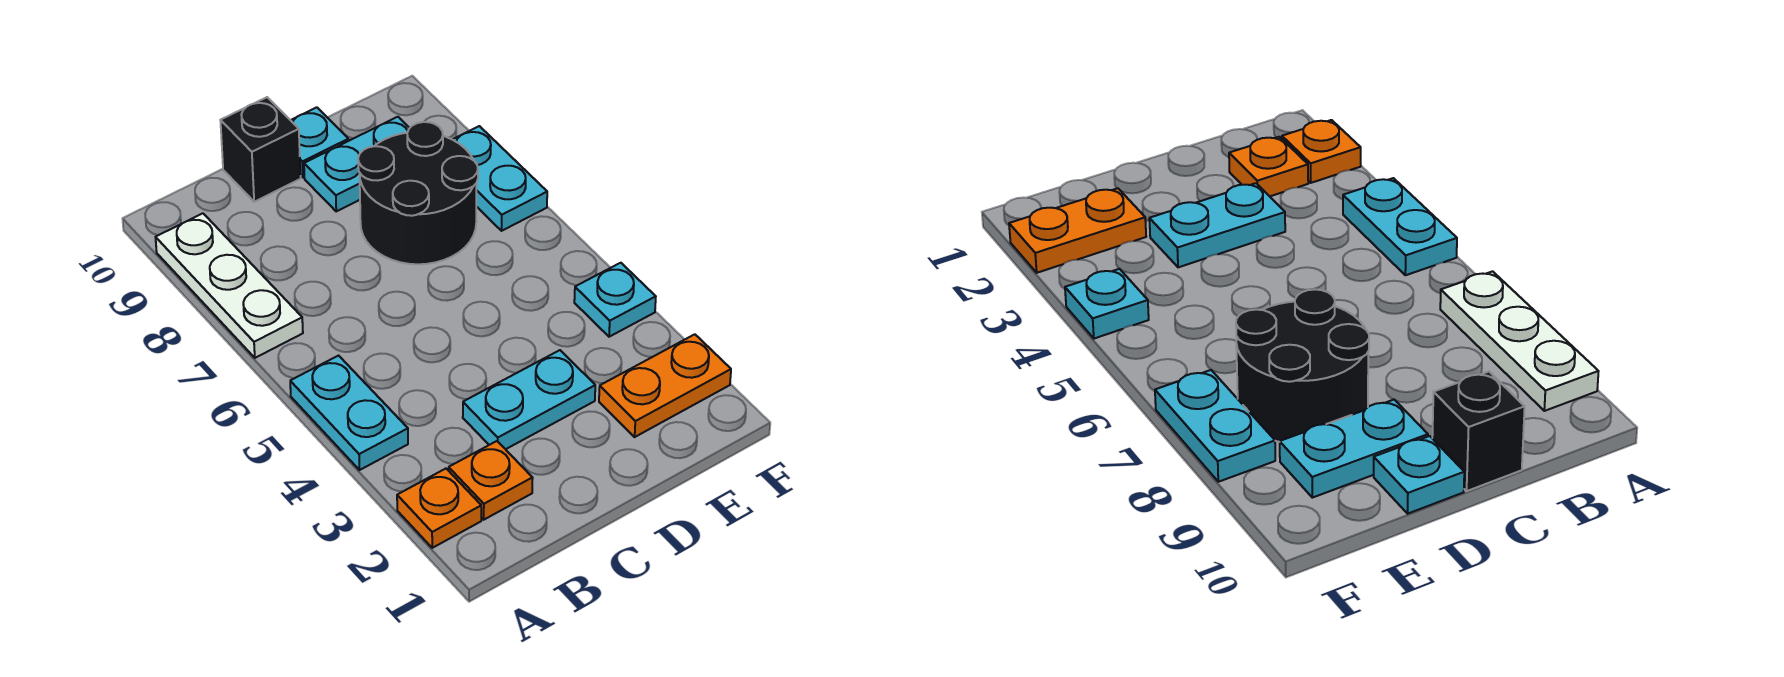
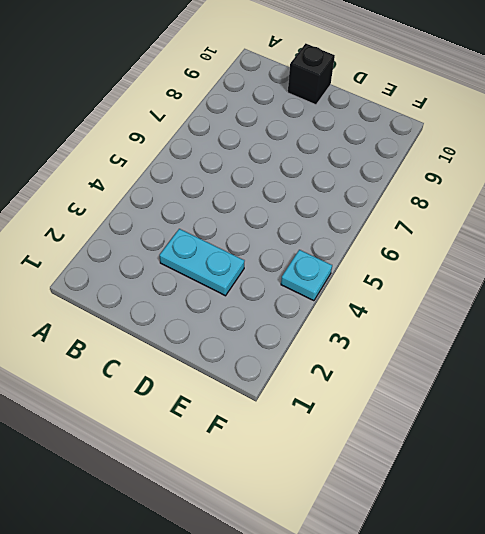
none -> orange plate A2 level 1
none -> cyan plate A4:A5 level 1
none -> white plate A7:A9 level 1

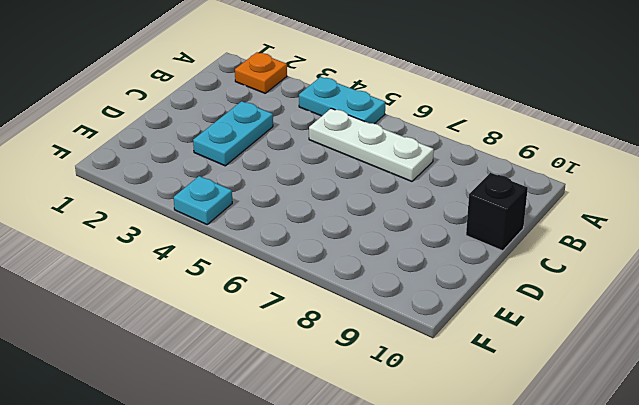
white plate B5:B7 level 1 -> white plate A7:A9 level 1
none -> orange plate B2 level 1
none -> black round brick D7:E8 level 1
none -> cyan plate D9:E9 level 1

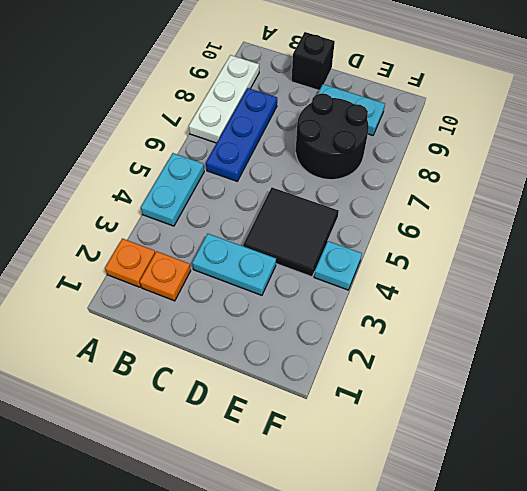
blue plate B6:B8 level 1 -> none
black tile D4:E5 level 1 -> none
none -> cyan plate D10 level 1
none -> orange plate E2:F2 level 1
none -> cyan plate F7:F8 level 1

